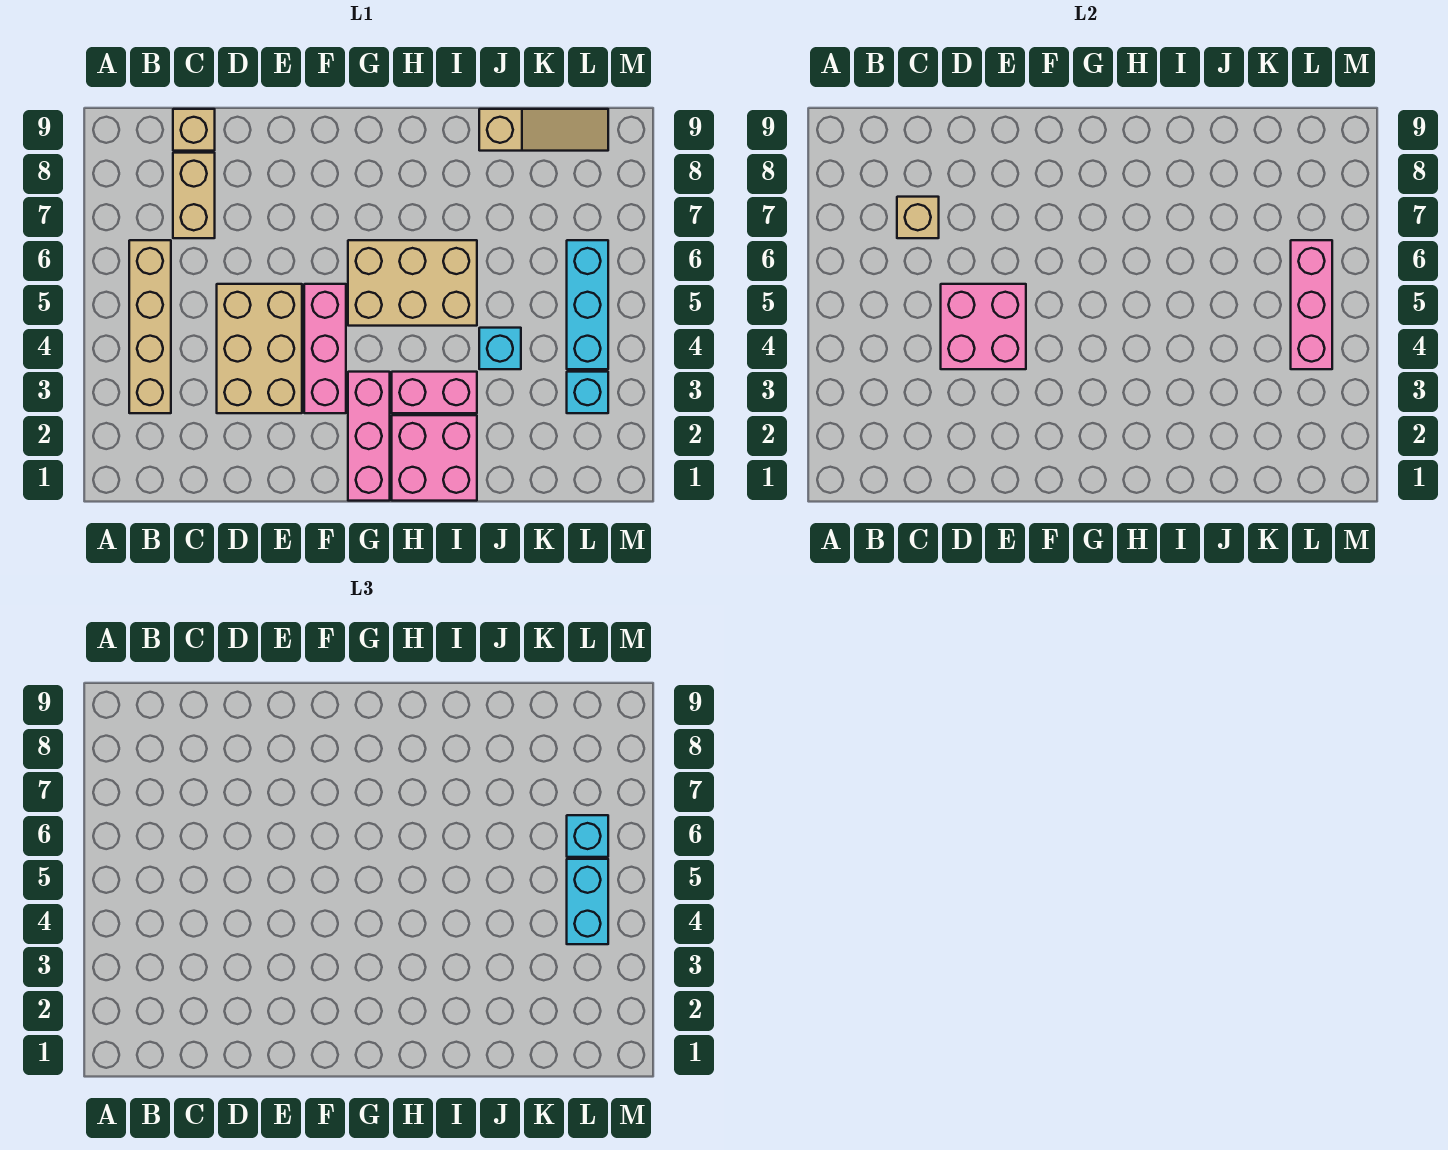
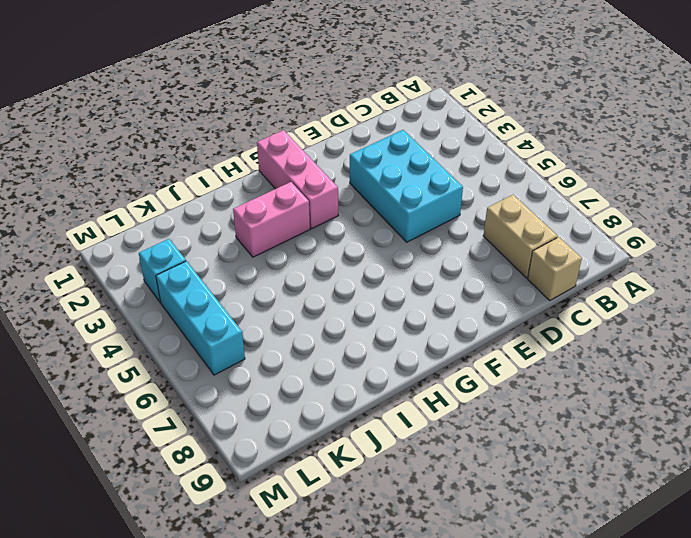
cyan brick D3:E5 level 1 -> tan brick D3:E5 level 1
none -> tan brick B3:B6 level 1
none -> pink brick F3:F5 level 1
none -> tan brick G5:I6 level 1

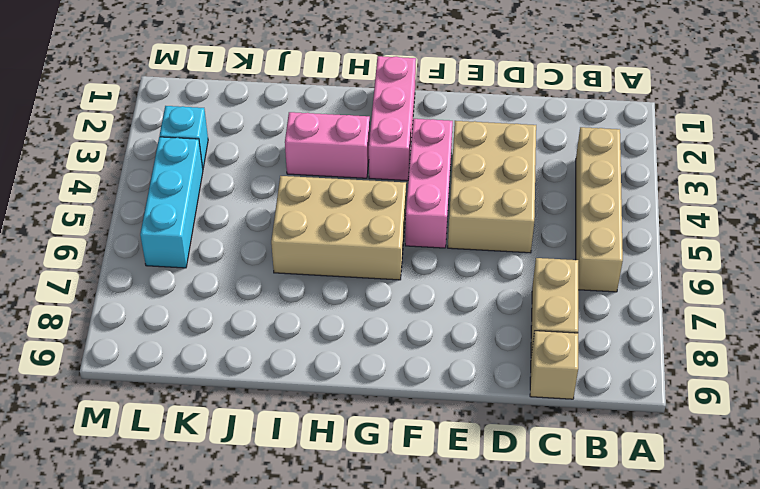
none -> pink brick H1:I2 level 1
none -> cyan brick J4 level 1
none -> tan slope J9:L9 level 1 top J

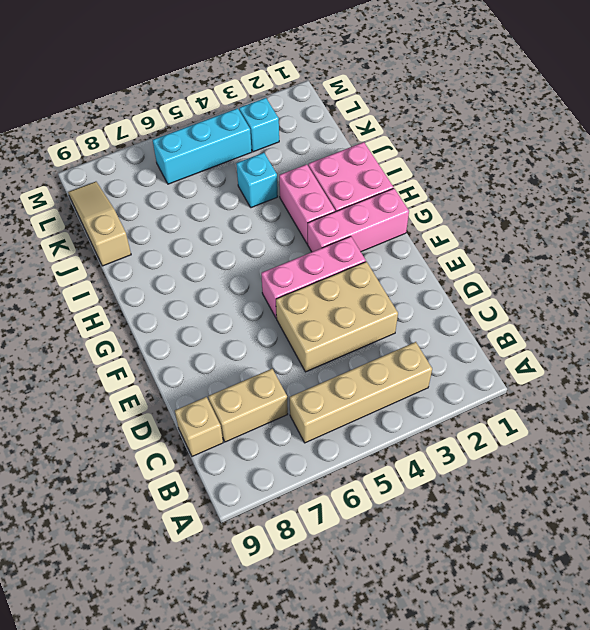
none -> tan brick G5:I6 level 1
none -> tan brick C7 level 2
none -> pink brick D4:E5 level 2

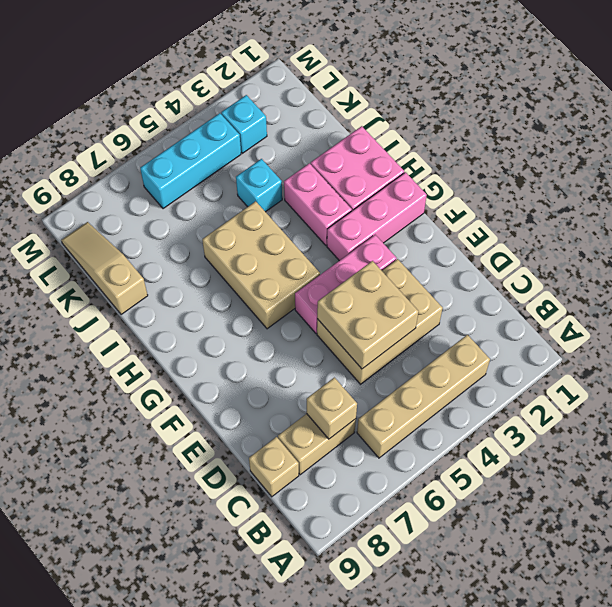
tan brick D4:E5 level 2 -> pink brick D4:E5 level 2
none -> pink brick L4:L6 level 2
none -> cyan brick L4:L5 level 3
none -> cyan brick L6 level 3

